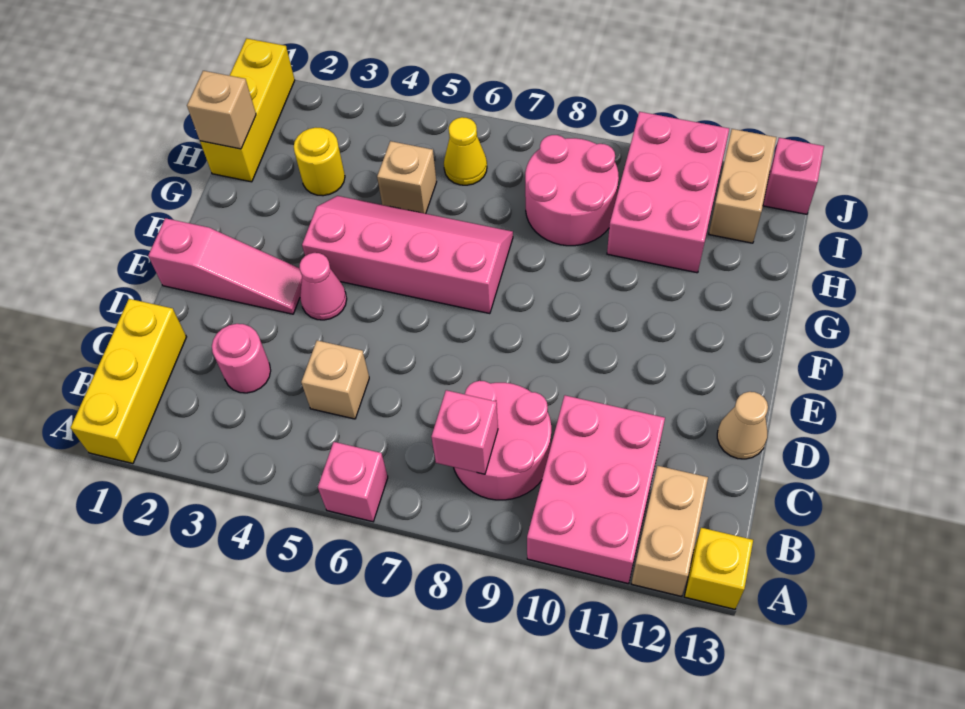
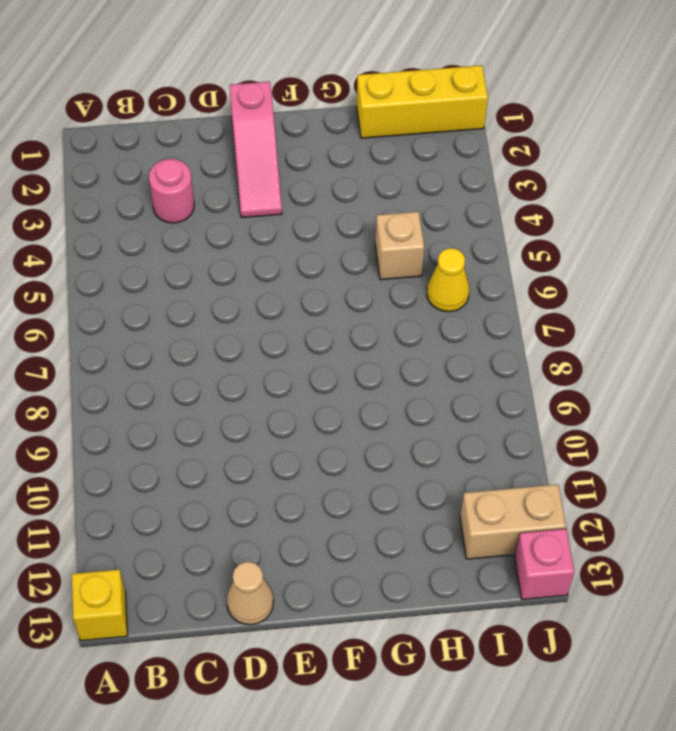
none -> yellow brick A1:C1 level 1
none -> pink brick A6 level 1
none -> pink brick A10:C11 level 1

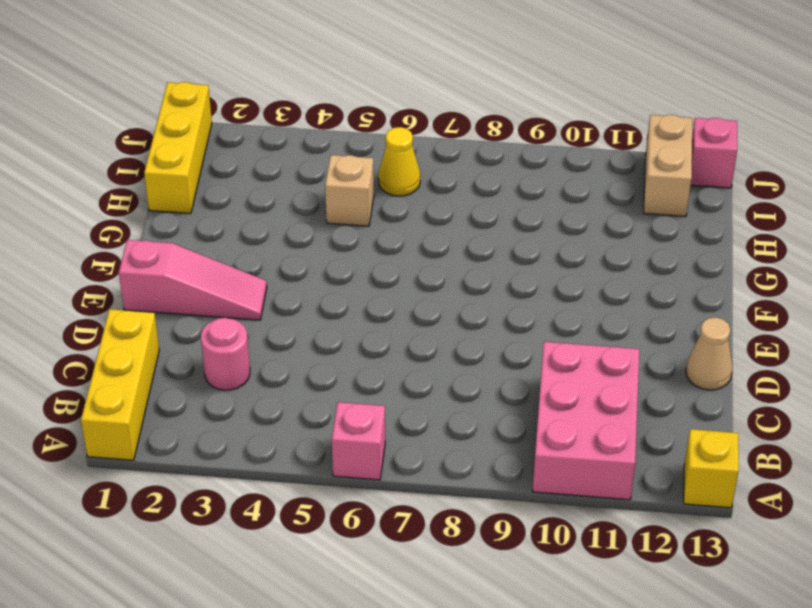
none -> tan brick A12:B12 level 1
none -> pink round brick B8:C9 level 1
none -> tan brick C5 level 1

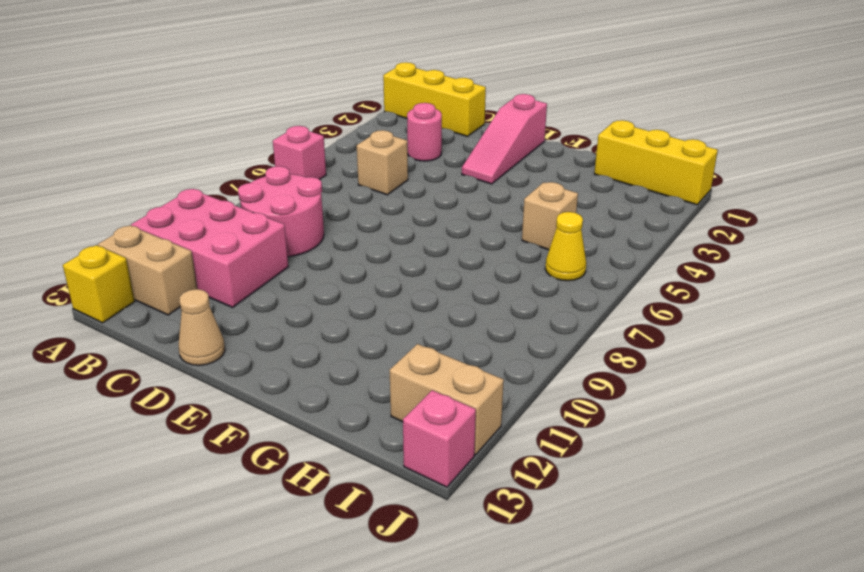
none -> pink cone E4 level 1
none -> pink slope F4:G7 level 1 top F
none -> yellow round brick H3 level 1

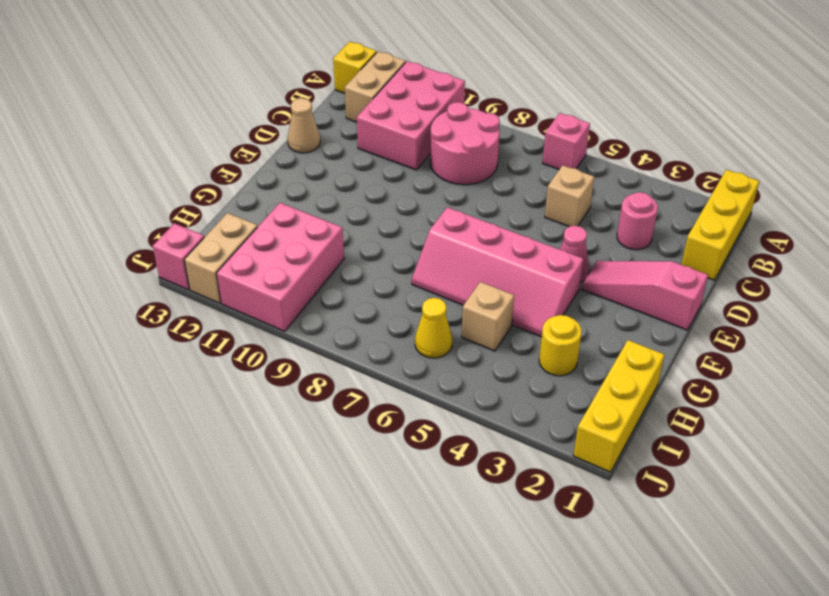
none -> pink round brick H8:I9 level 1
none -> pink brick B8 level 2
none -> tan brick H1 level 2

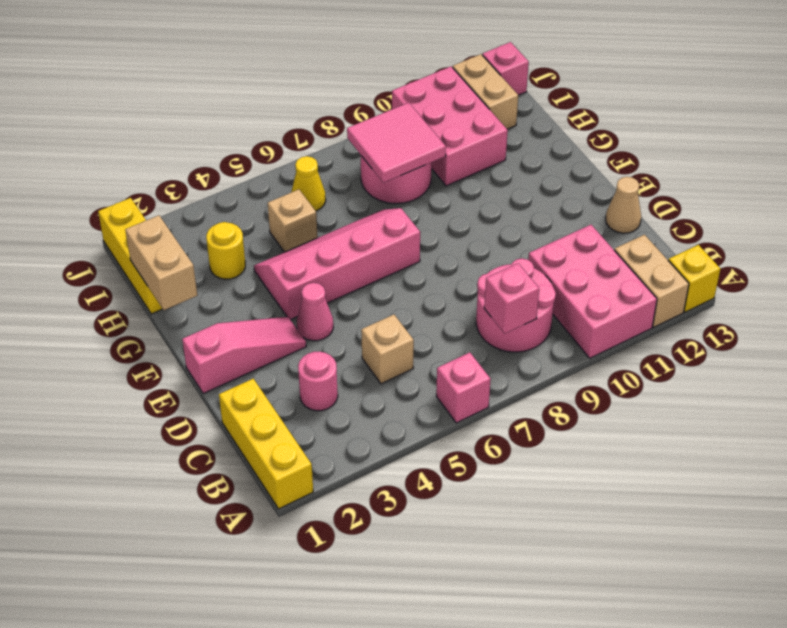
tan brick G1:H1 level 2 -> tan brick H1 level 2
pink tile H8:I9 level 2 -> none

